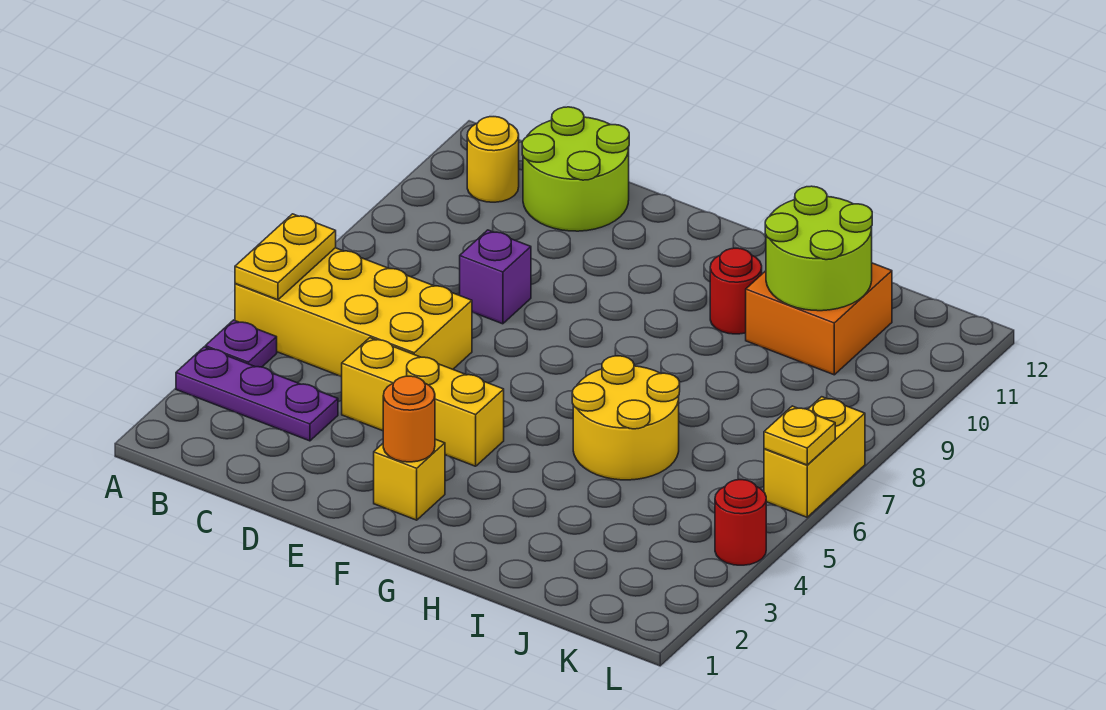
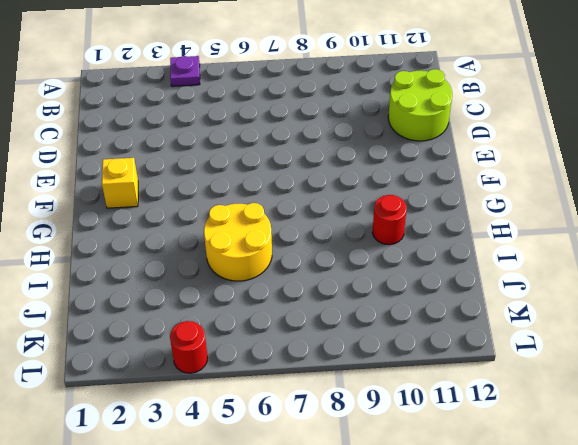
none -> purple plate A3:C3 level 1
none -> yellow brick A5:D6 level 1
none -> yellow round brick B11 level 1

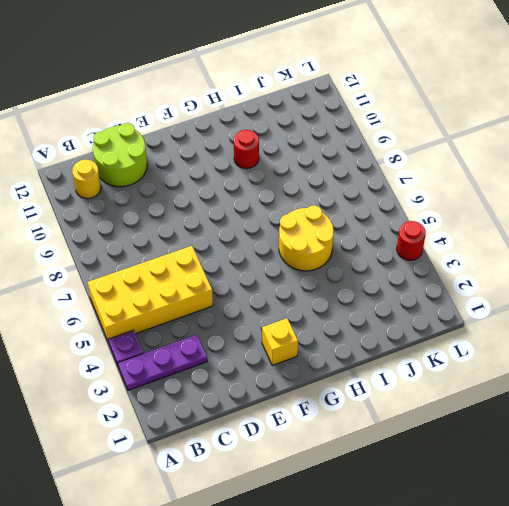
none -> yellow brick D4:F4 level 1
none -> purple brick D8 level 1
none -> orange brick I10:J11 level 1

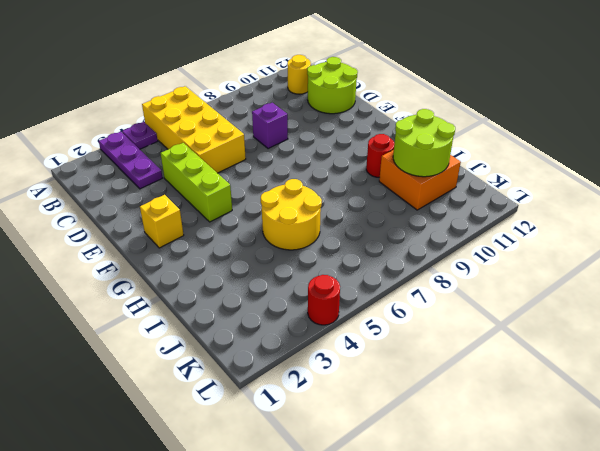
lime brick D4:F4 level 1 -> yellow brick D4:F4 level 1
none -> yellow brick L6:L7 level 1
none -> yellow plate A5:A6 level 2
none -> orange round brick F2 level 2

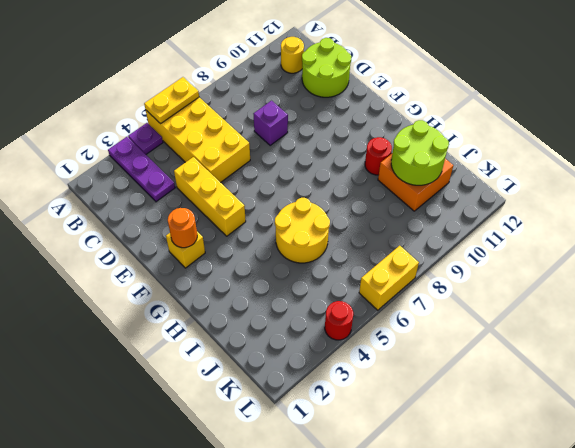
none -> yellow plate L6 level 2

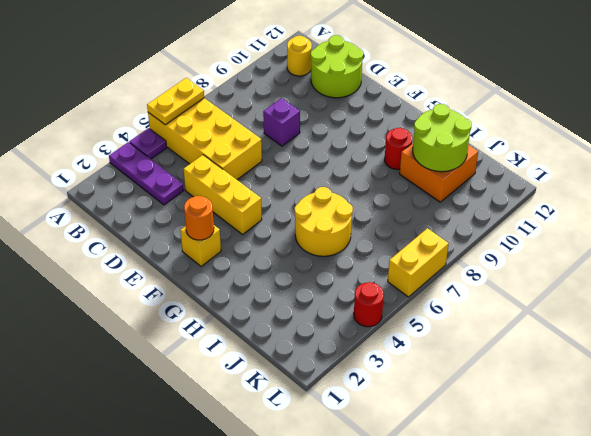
none -> yellow plate L6 level 2

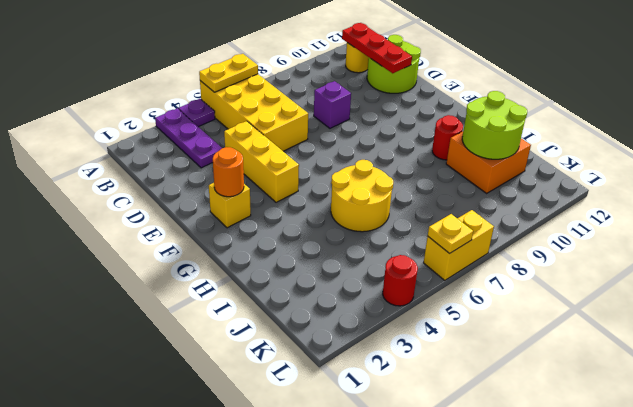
red plate B11:D11 level 2 -> none

